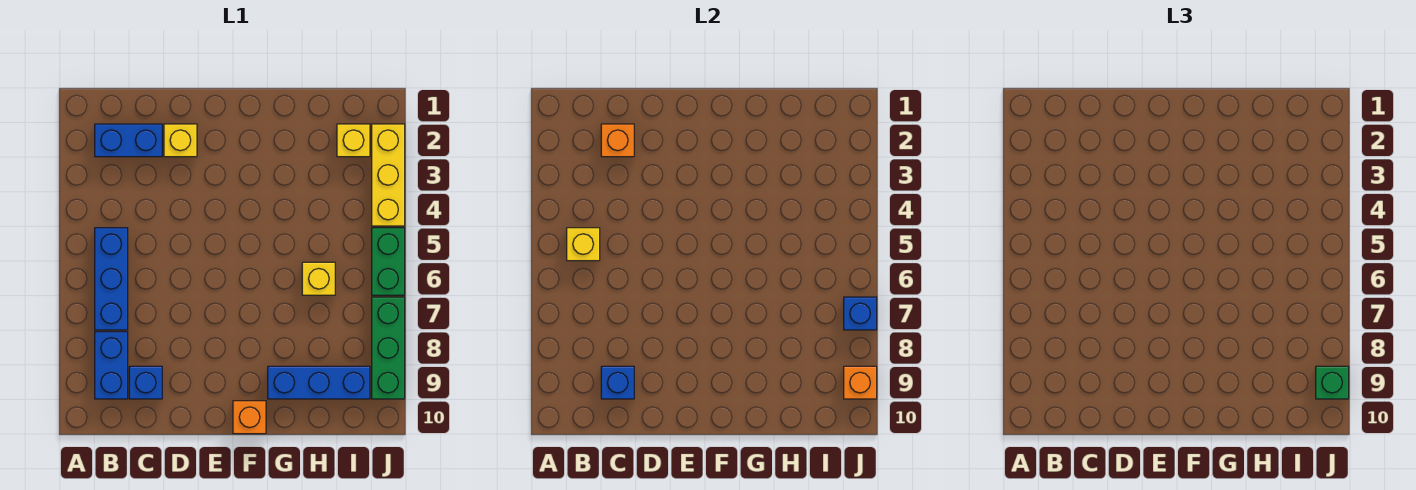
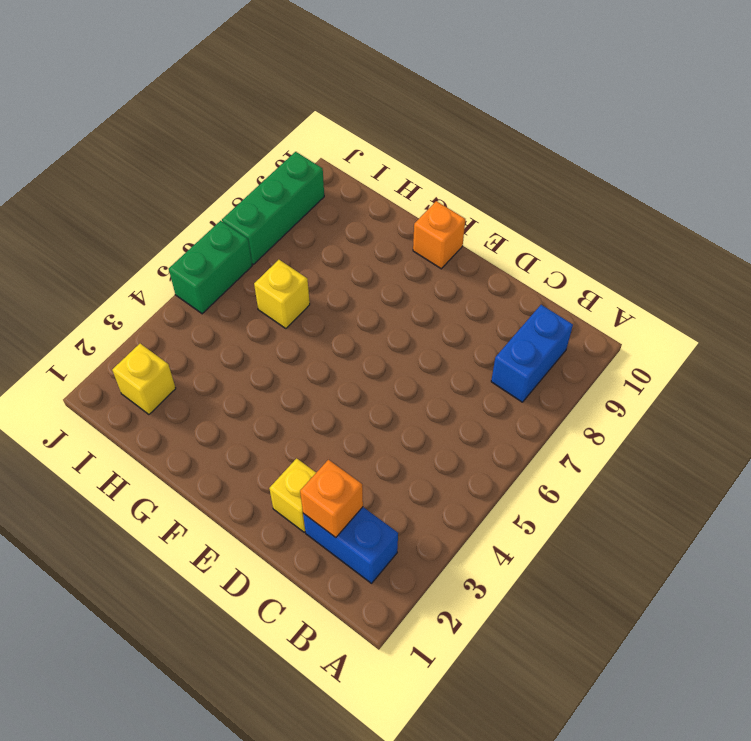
none -> blue brick B5:B7 level 1
none -> blue brick C9 level 1
none -> blue brick G9:I9 level 1

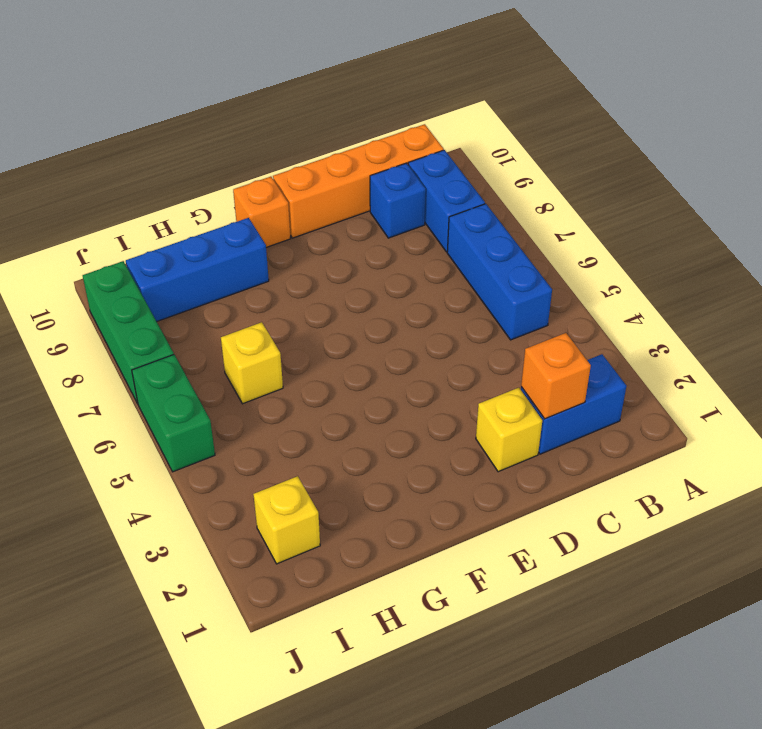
orange brick B10:E10 level 1 -> none
none -> yellow brick J2:J4 level 1
none -> yellow brick B5 level 2
none -> blue brick C9 level 2

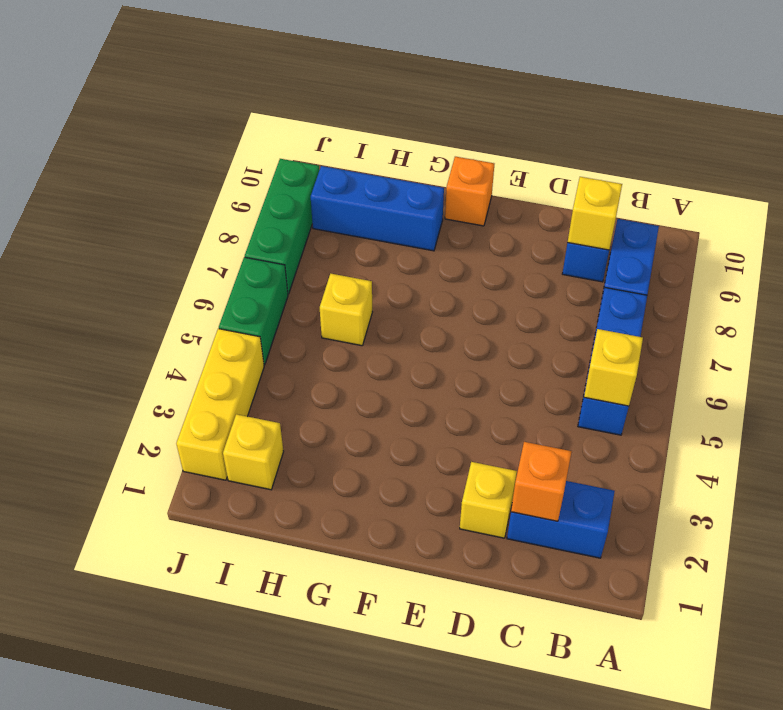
yellow brick C9 level 2 -> blue brick C9 level 2
none -> blue brick J7 level 2
none -> orange brick J9 level 2
none -> green brick J9 level 3

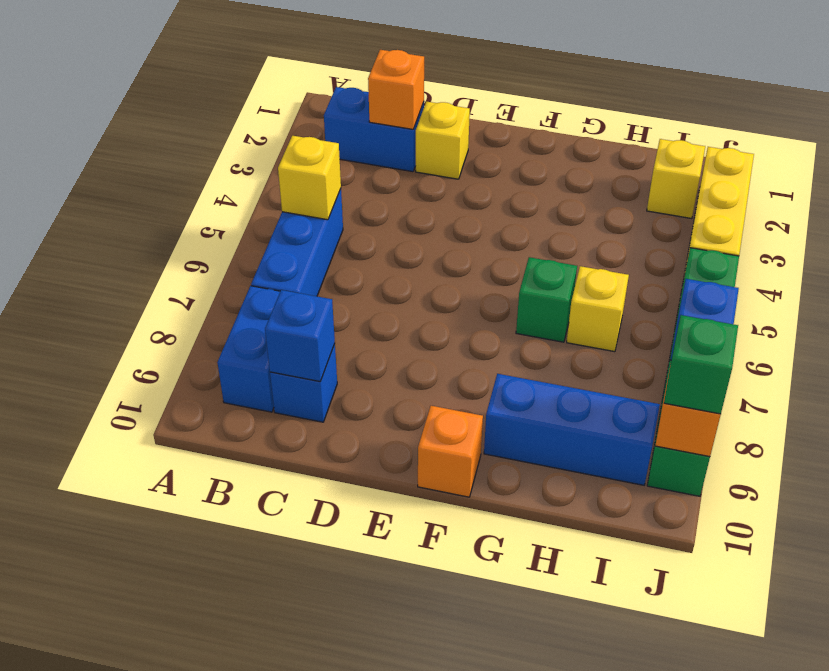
green brick G6 level 1 -> none

